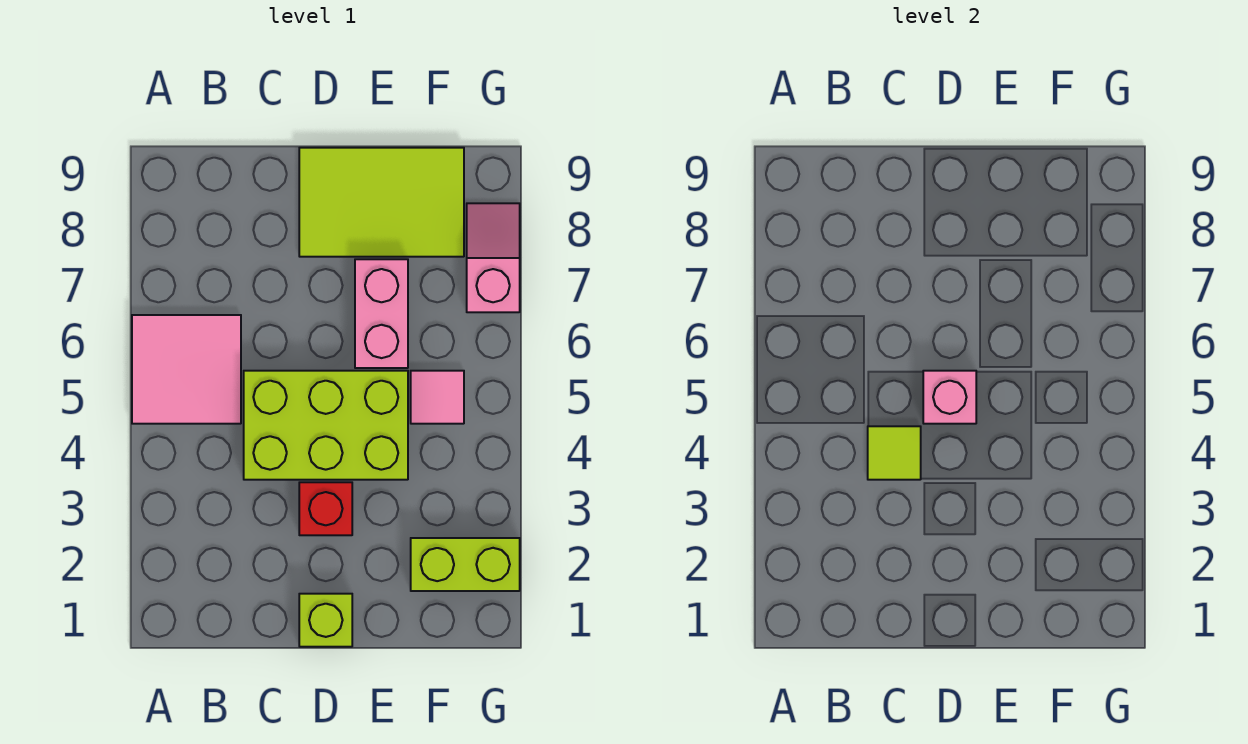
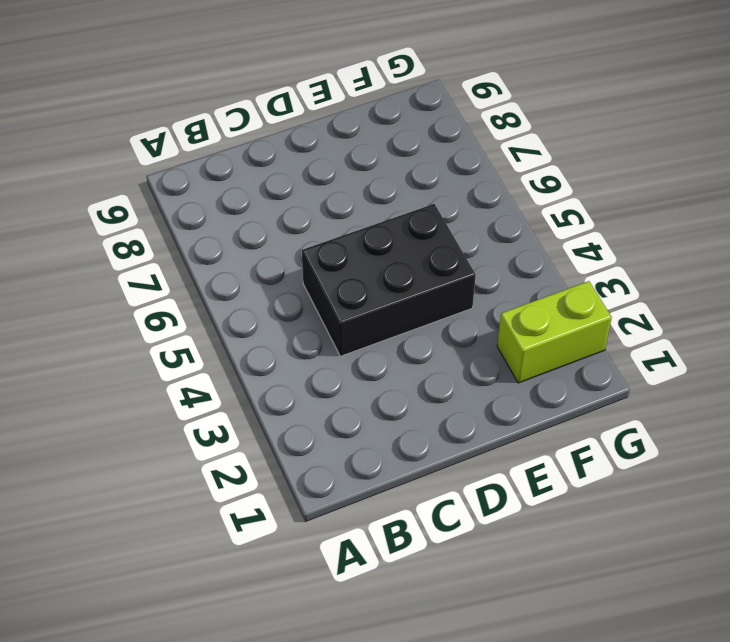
black brick C4:E5 level 1 -> lime brick C4:E5 level 1
none -> pink tile A5:B6 level 1
none -> lime brick D1 level 1

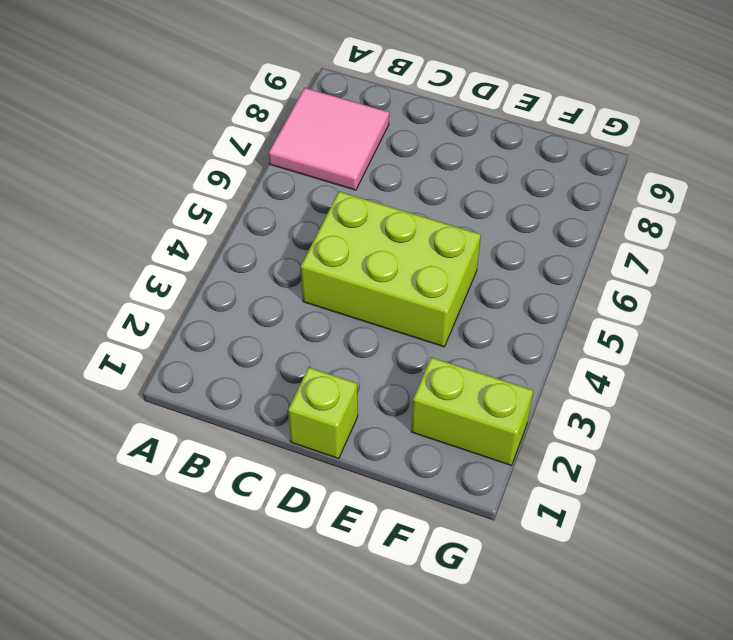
pink tile A7:B8 level 1 -> pink tile A5:B6 level 1
none -> red brick D3 level 1
none -> lime tile D8:F9 level 1

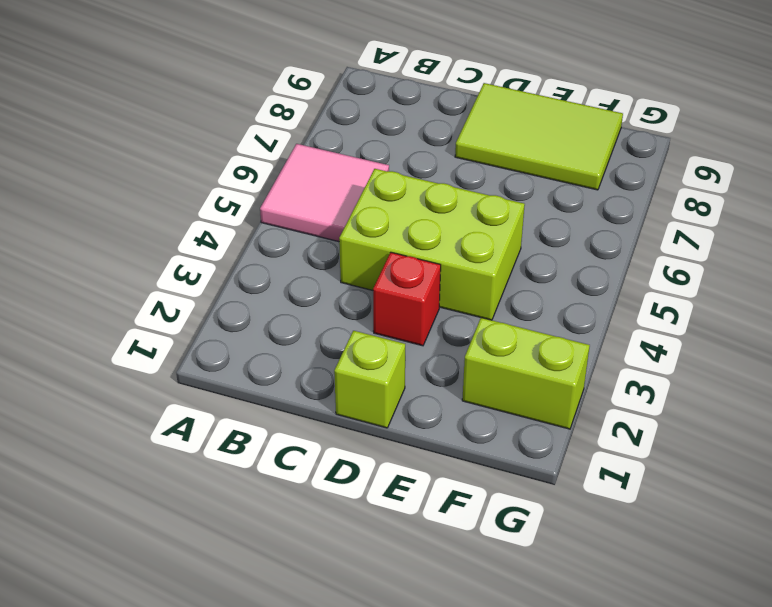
none -> pink brick E6:E7 level 1
none -> pink tile F5 level 1

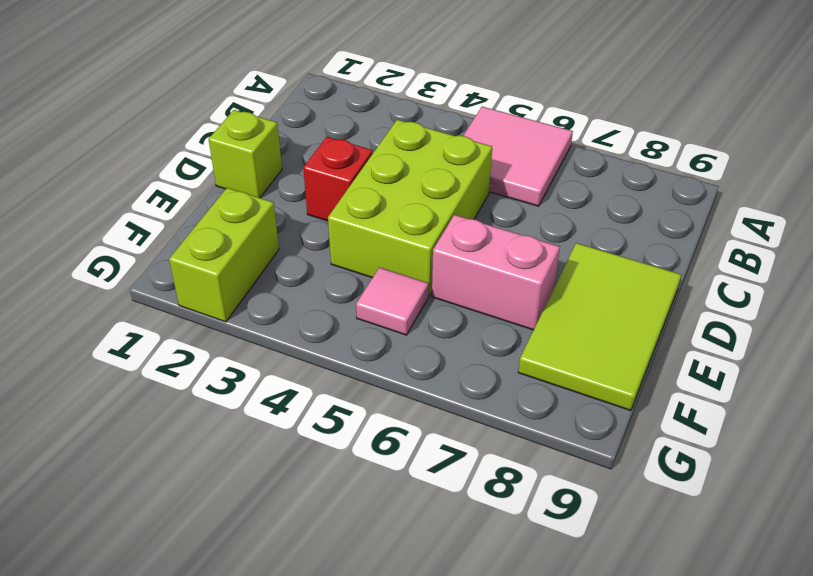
none -> pink slope G7:G8 level 1 top 7
none -> lime tile C4 level 2

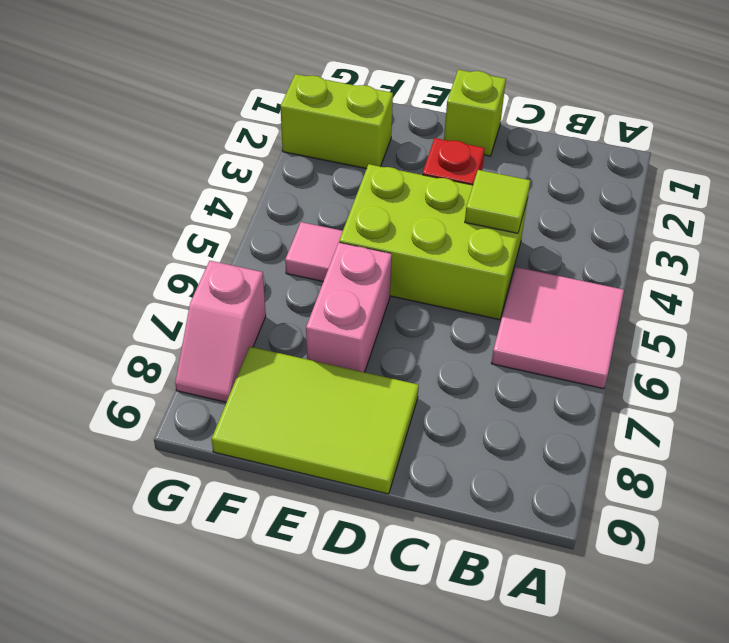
none -> pink brick D5 level 2

